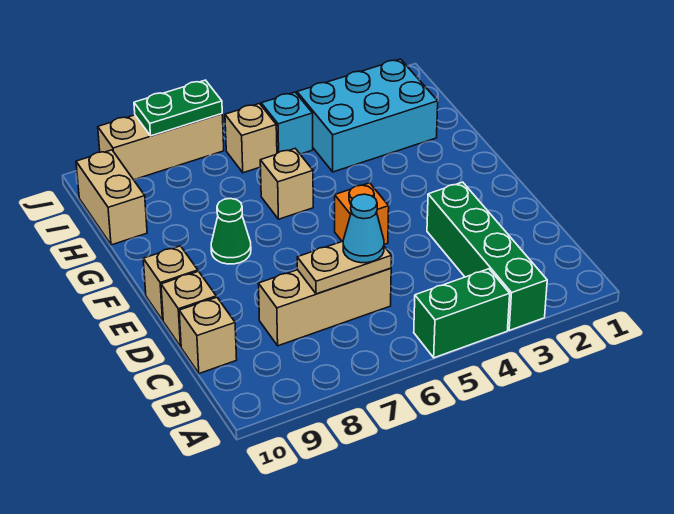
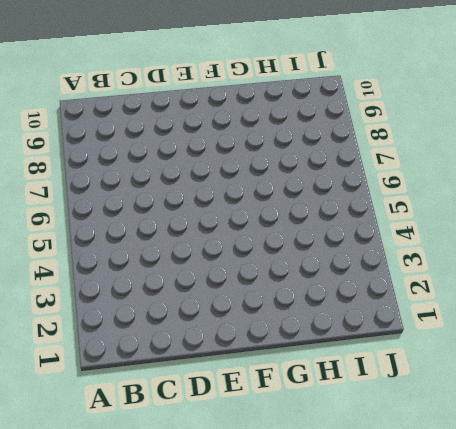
none -> green brick A3:D3 level 1
none -> green brick A4:A5 level 1
none -> tan brick C6:C8 level 1

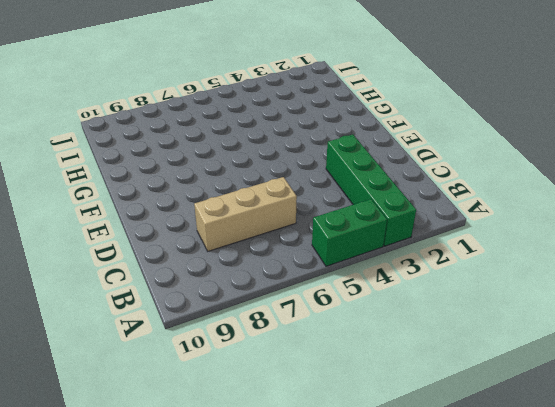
none -> tan brick C10 level 1
none -> tan brick D10 level 1
none -> orange brick E5 level 1

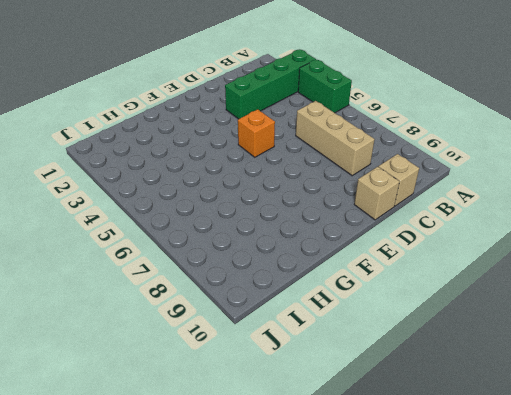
none -> tan brick E10 level 1
none -> green cone F8 level 1
none -> tan brick G6 level 1

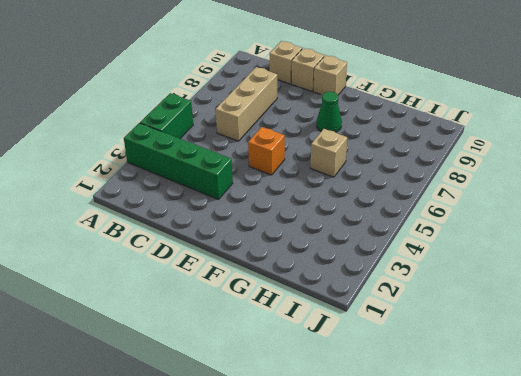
none -> cyan brick H2:I4 level 1
none -> tan brick H10:I10 level 1
none -> cyan brick I5 level 1

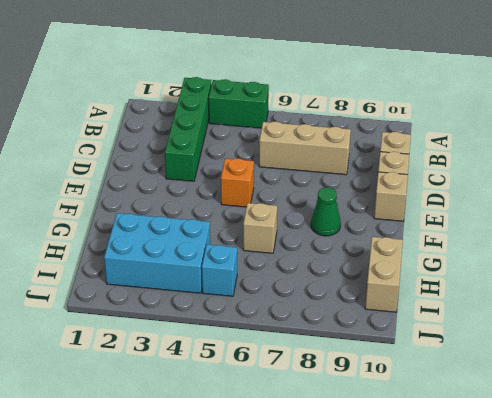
none -> tan brick I6 level 1
none -> tan brick J7:J9 level 1
none -> tan plate C6:C7 level 2

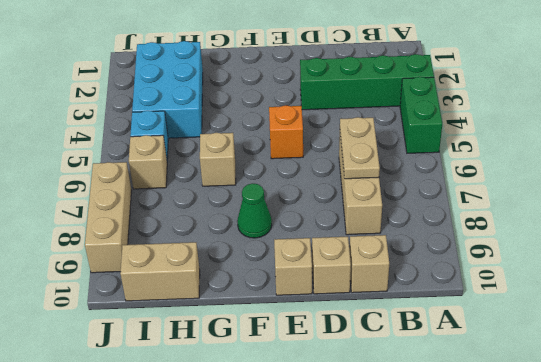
none -> green plate J7:J8 level 2
none -> cyan cone C6 level 3

